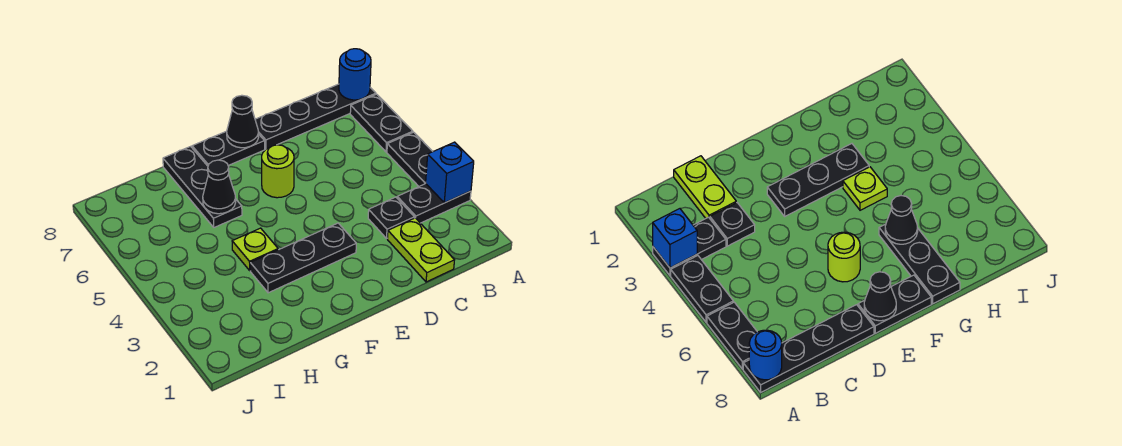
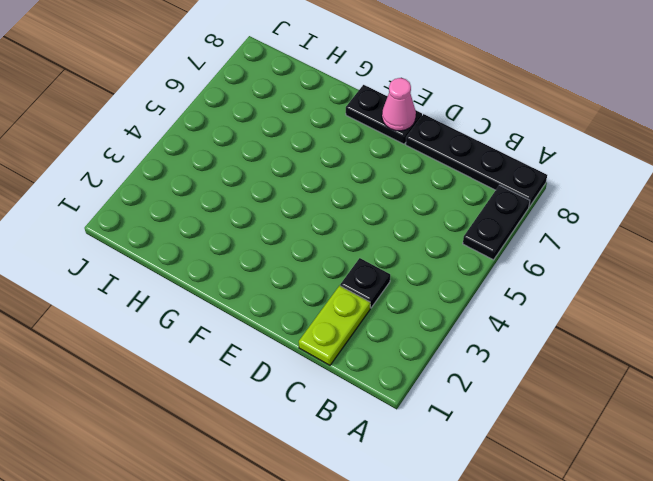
pink cone E8 level 2 -> black cone E8 level 2
none -> black plate A3:B3 level 1
none -> black plate A4:A5 level 1
none -> black plate E3:G3 level 1

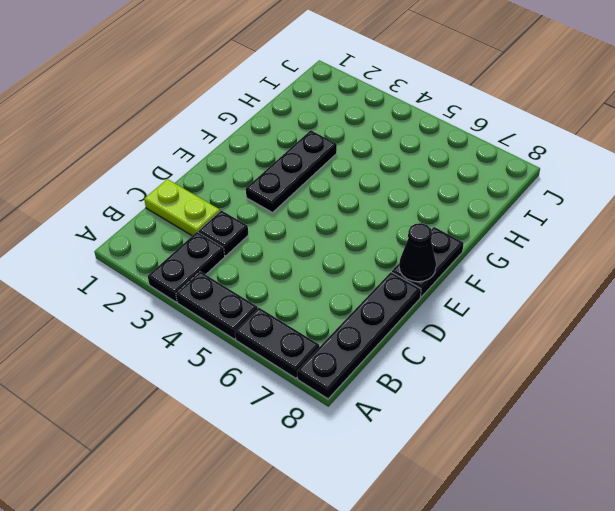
none -> lime round brick E6 level 1
none -> lime plate G4 level 1
none -> black plate G6:G8 level 1

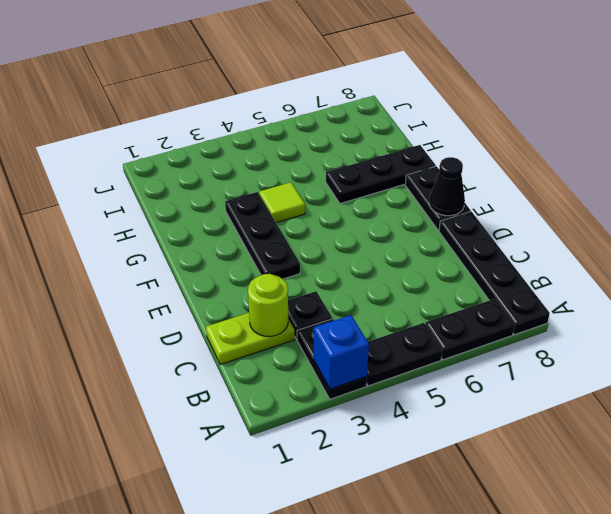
lime round brick C2 level 2 -> lime round brick E6 level 1
lime tile G4 level 1 -> lime plate G4 level 1
none -> blue round brick A8 level 2
none -> black cone G6 level 2

